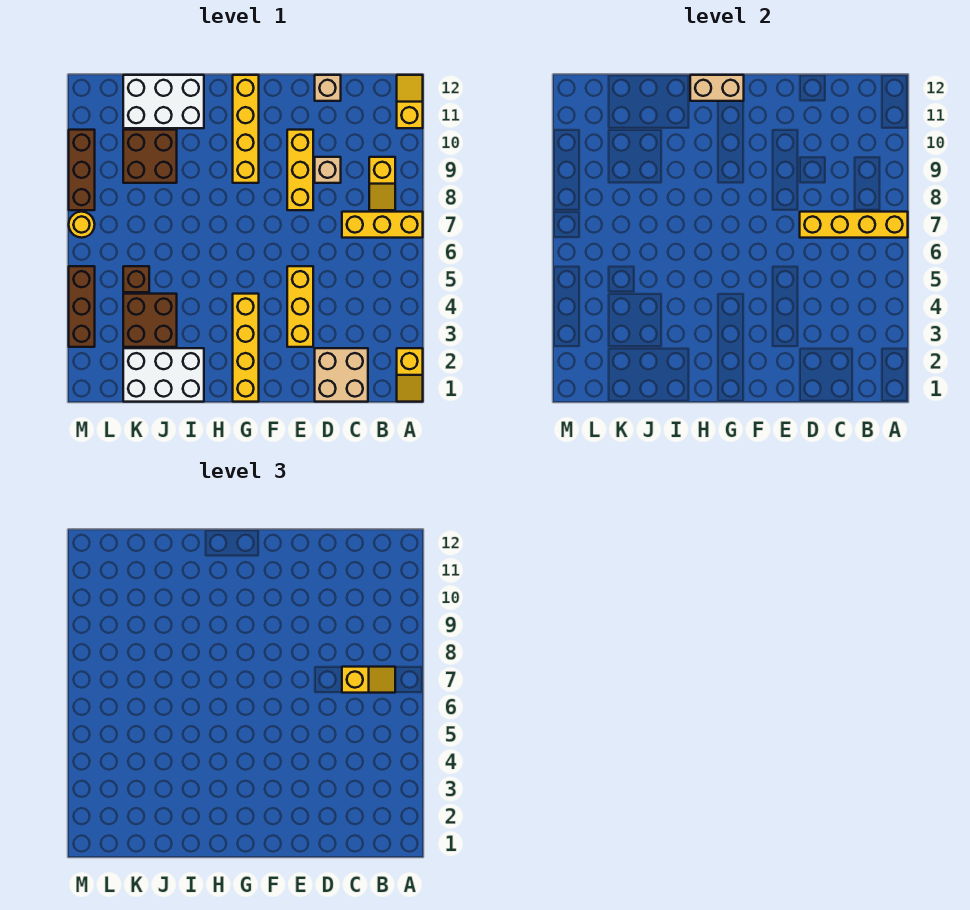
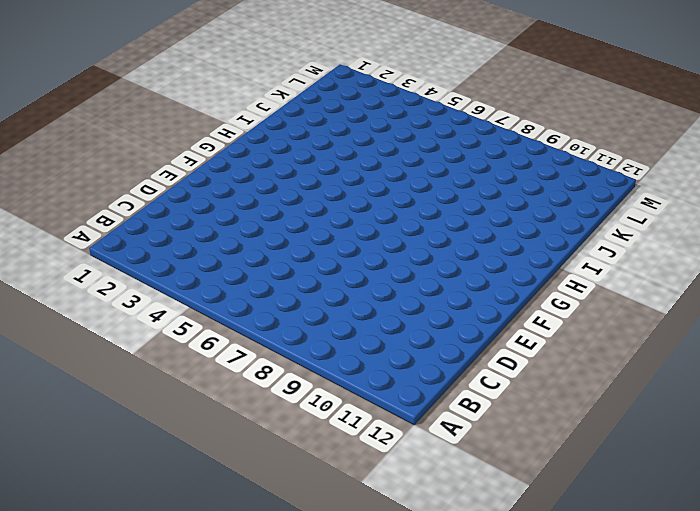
none -> yellow slope A1:A2 level 1 top 2
none -> yellow brick A7:C7 level 1
none -> yellow slope A11:A12 level 1 top 11

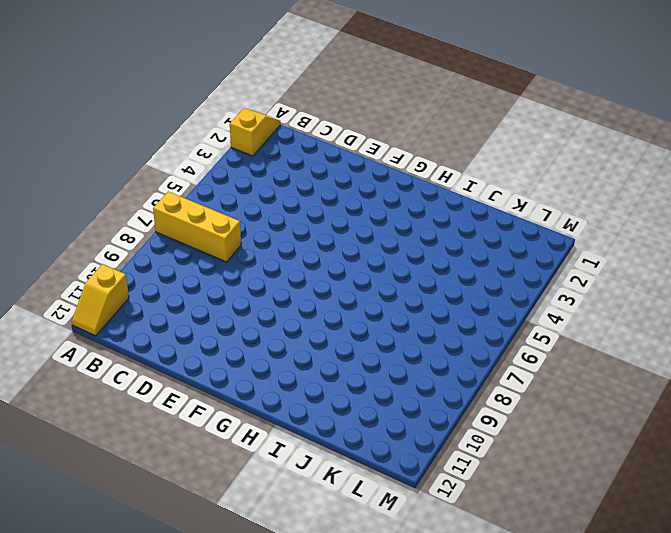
none -> yellow slope B8:B9 level 1 top 9
none -> tan brick C1:D2 level 1
none -> tan brick D9 level 1

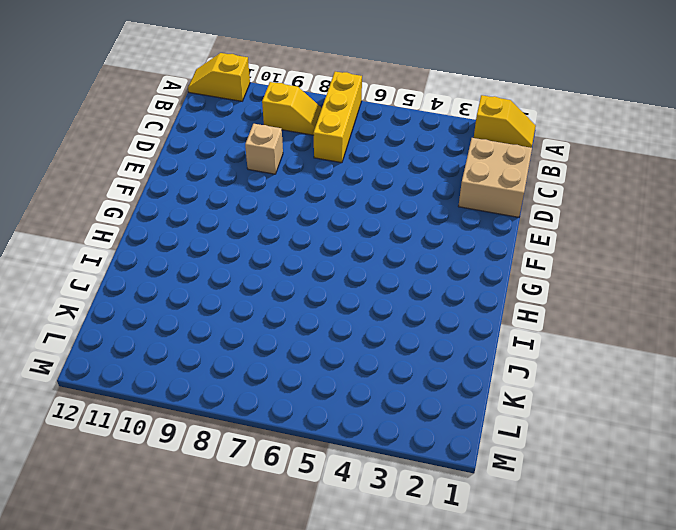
none -> tan brick D12 level 1
none -> yellow brick E3:E5 level 1
none -> yellow brick E8:E10 level 1

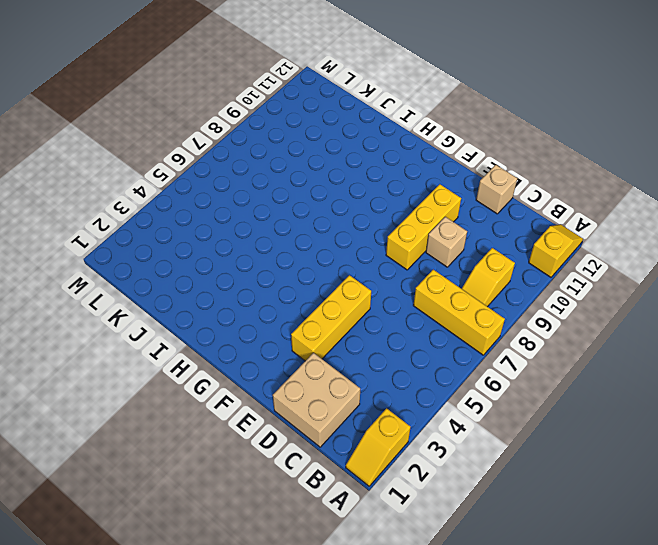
none -> yellow brick G1:G4 level 1
none -> yellow brick G9:G12 level 1
none -> white brick I1:K2 level 1

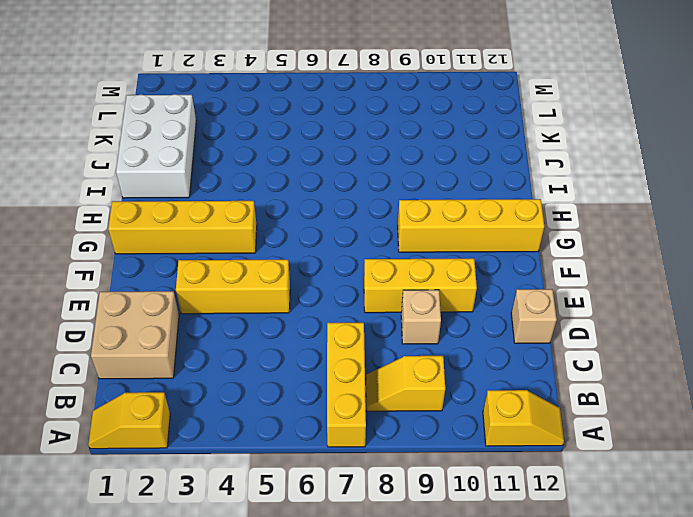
none -> white brick I11:K12 level 1
none -> brown brick J3:K4 level 1
none -> brown brick J9:K10 level 1

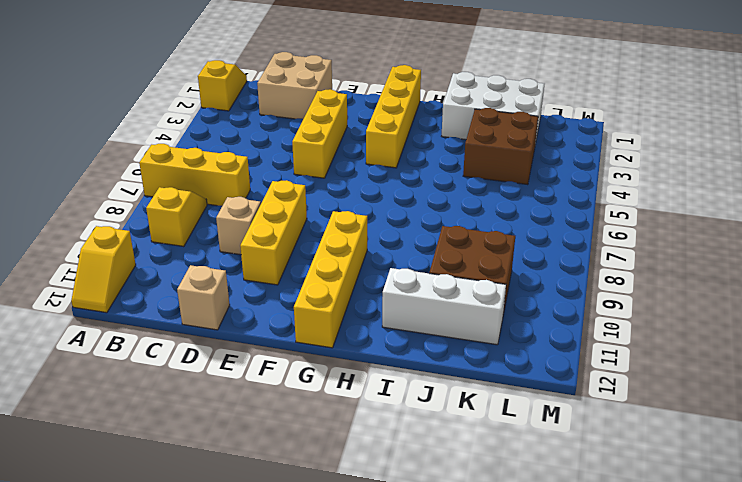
white brick I11:K11 level 1 -> white brick I11:K12 level 1
none -> brown brick K5 level 1
none -> brown brick M3:M5 level 1
none -> yellow round brick M7 level 1

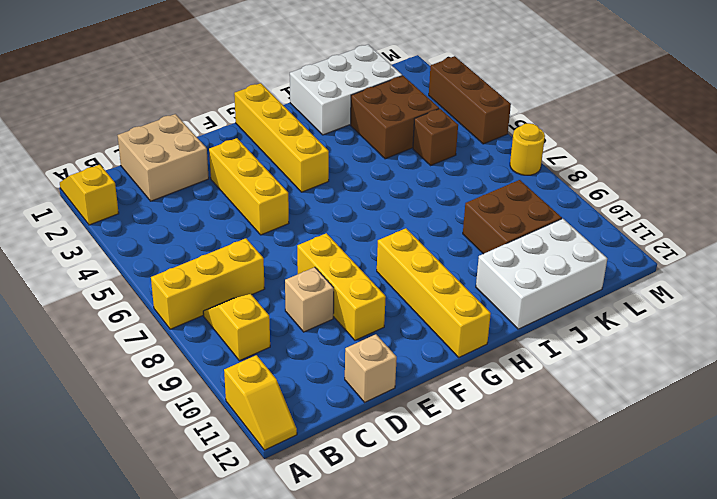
none -> brown brick M8:M10 level 1
none -> yellow brick A7:D7 level 2
none -> tan brick G12:H12 level 2

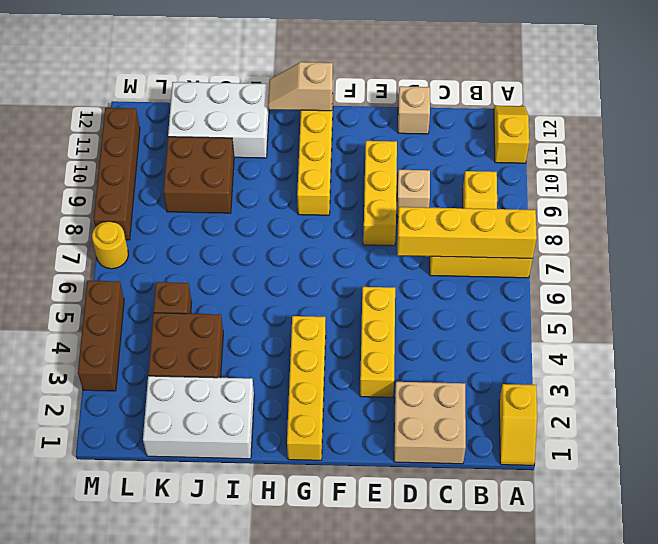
tan slope G12:H12 level 2 top G -> tan brick G12:H12 level 2
brown brick M8:M11 level 1 -> brown brick M8:M10 level 1
none -> yellow slope B7:C7 level 3 top C

